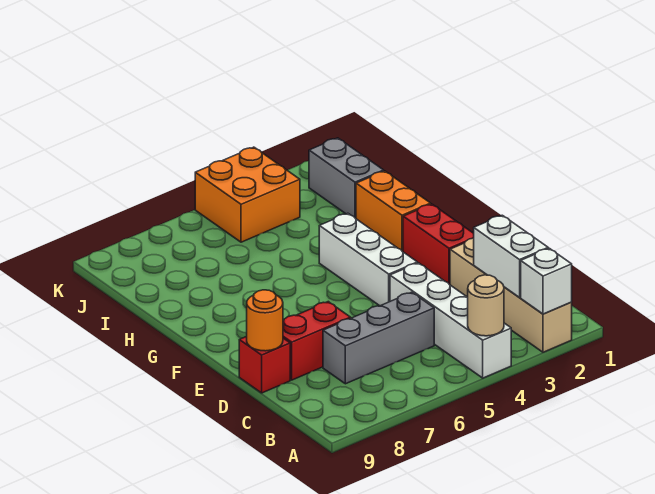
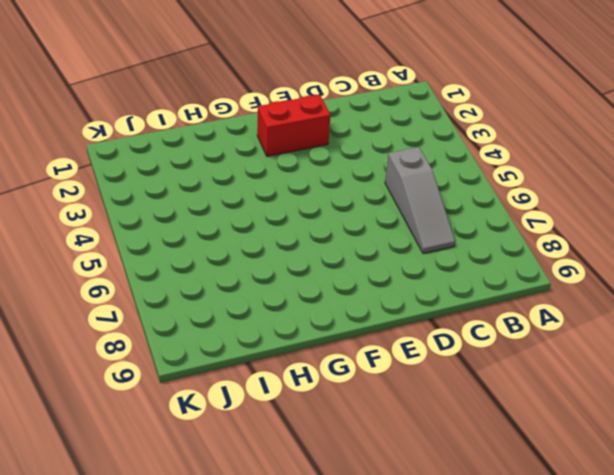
grey slope C5:C7 level 1 top 5 -> grey brick C5:C7 level 1
none -> tan brick A2:D2 level 1
none -> white brick A4:D4 level 1
none -> red brick D7:D8 level 1

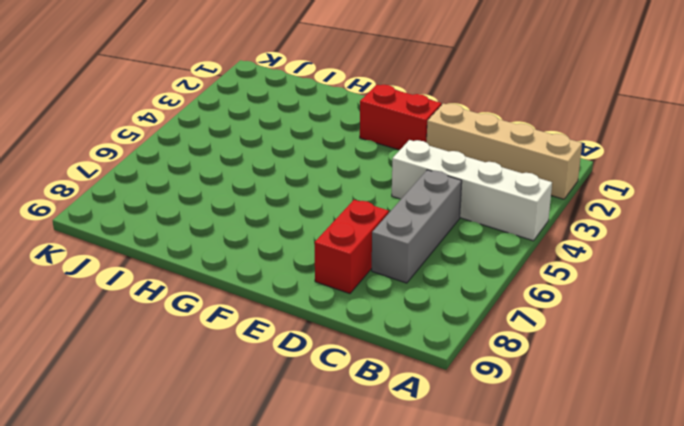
none -> red brick D9 level 1
none -> white brick E4:G4 level 1
none -> orange brick G2:H2 level 1

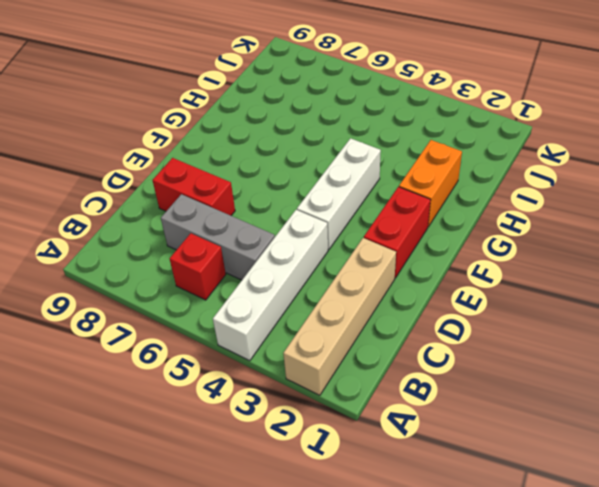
red brick B6 level 1 -> red brick D9 level 1
none -> grey brick I2:J2 level 1
none -> orange brick J4:K5 level 1
none -> white brick A2 level 2

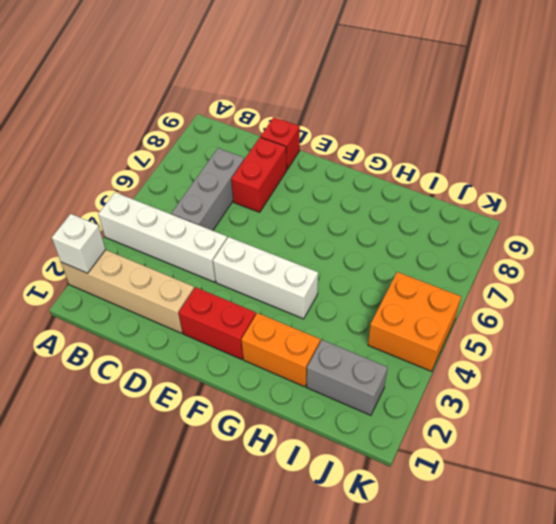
none -> tan round brick A4 level 2
none -> white brick B2:C2 level 2
none -> orange round brick D9 level 2

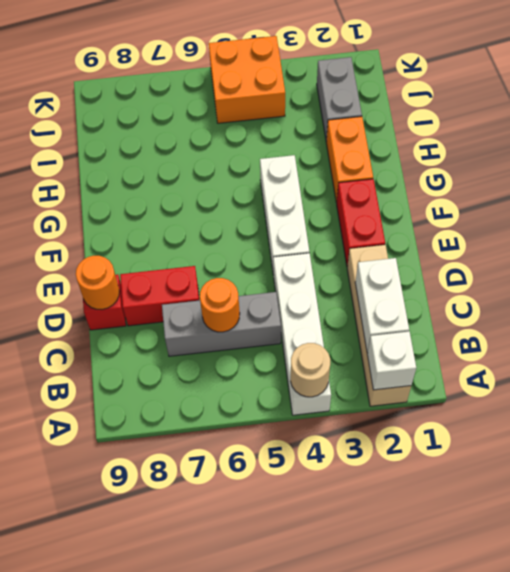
orange round brick C6 level 2 -> none

